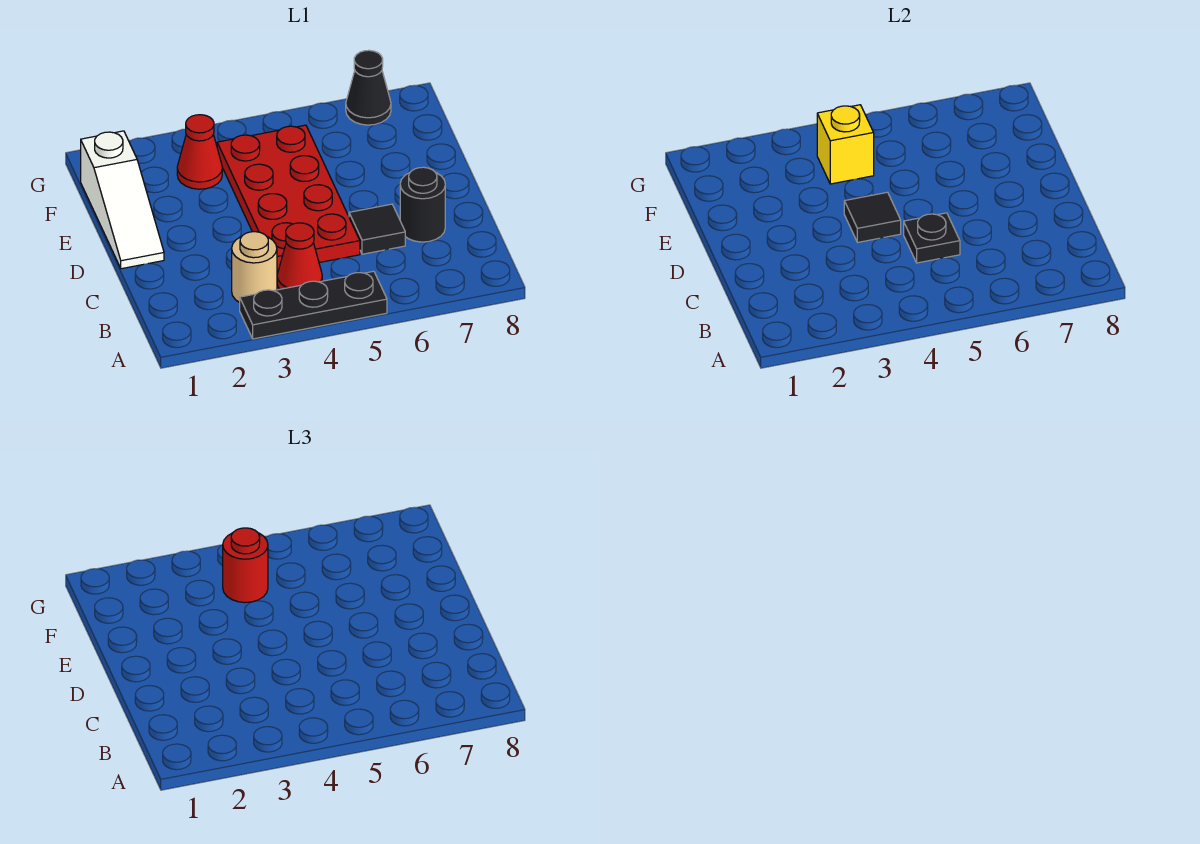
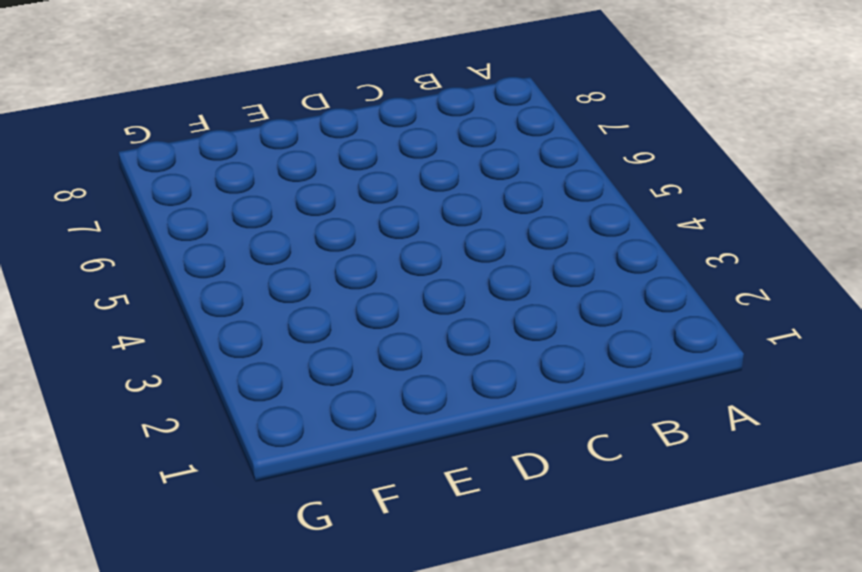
none -> black plate A3:A5 level 1
none -> tan round brick B3 level 1
none -> red cone B4 level 1

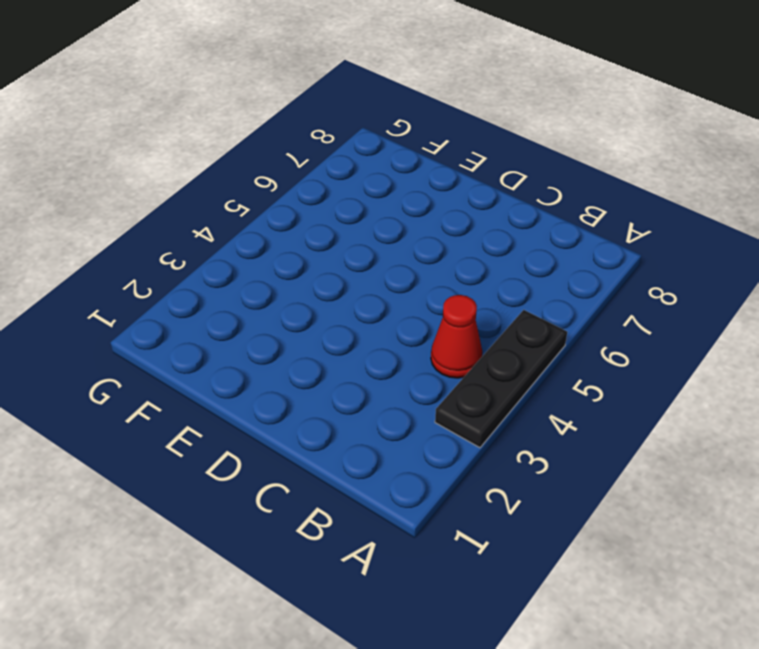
none -> tan round brick B3 level 1
none -> red plate C4:F5 level 1
none -> black tile C6 level 1

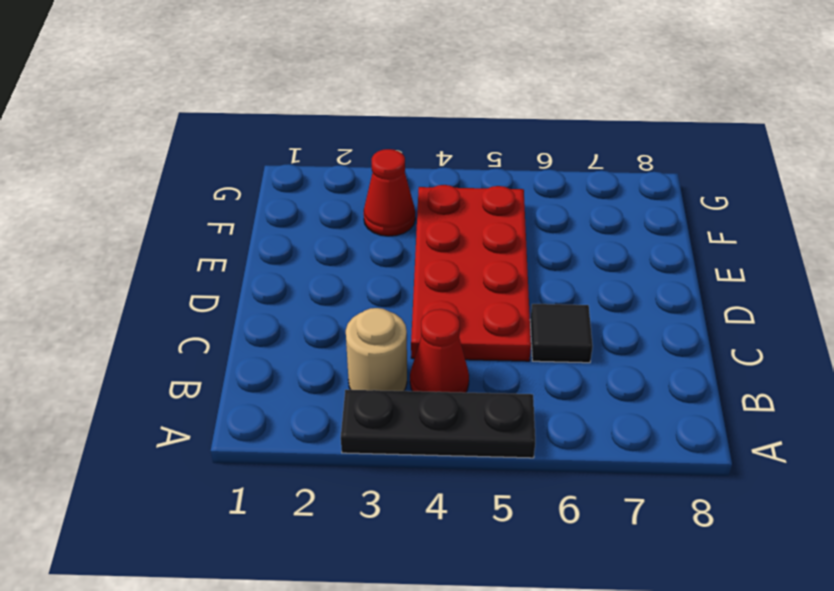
none -> black round brick C7 level 1
none -> white slope D1:F1 level 1 top F
none -> black cone G7 level 1

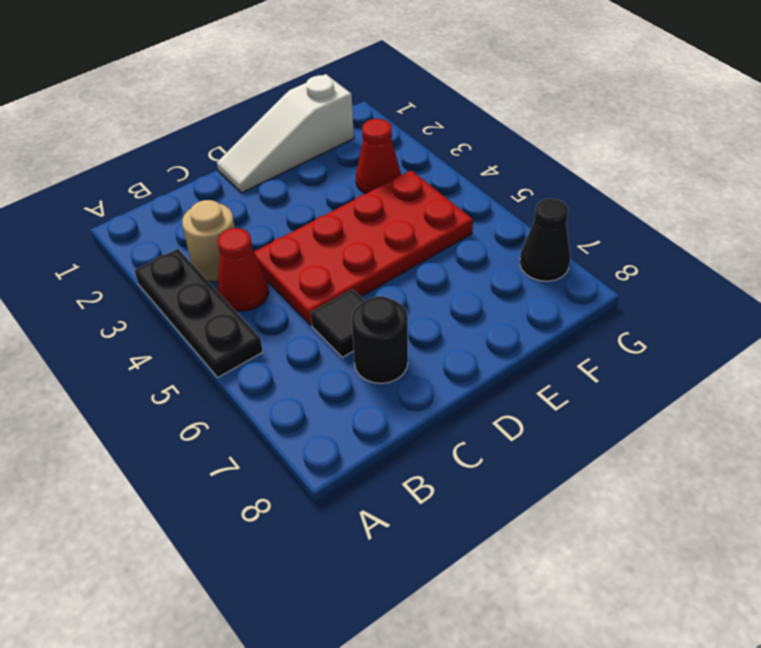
none -> black plate C5 level 2
none -> black tile D4 level 2
none -> yellow brick F4 level 2

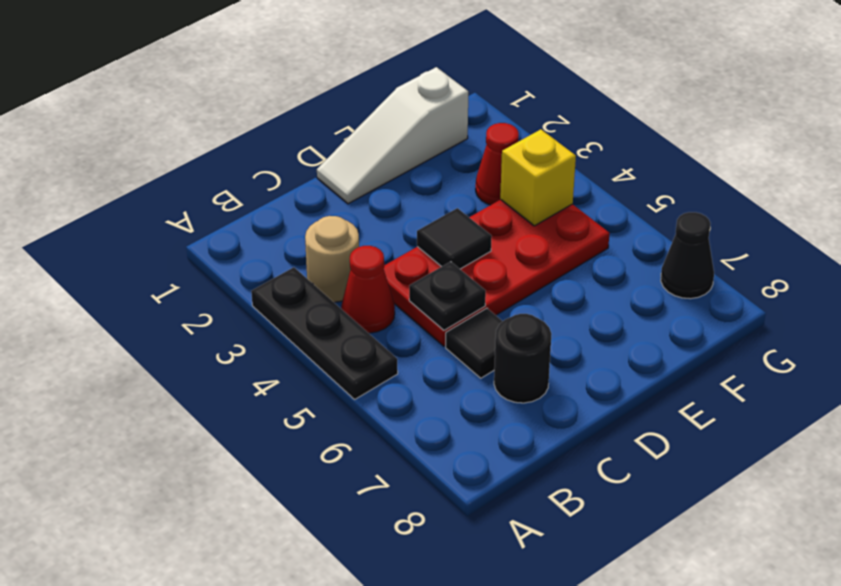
none -> red round brick F4 level 3

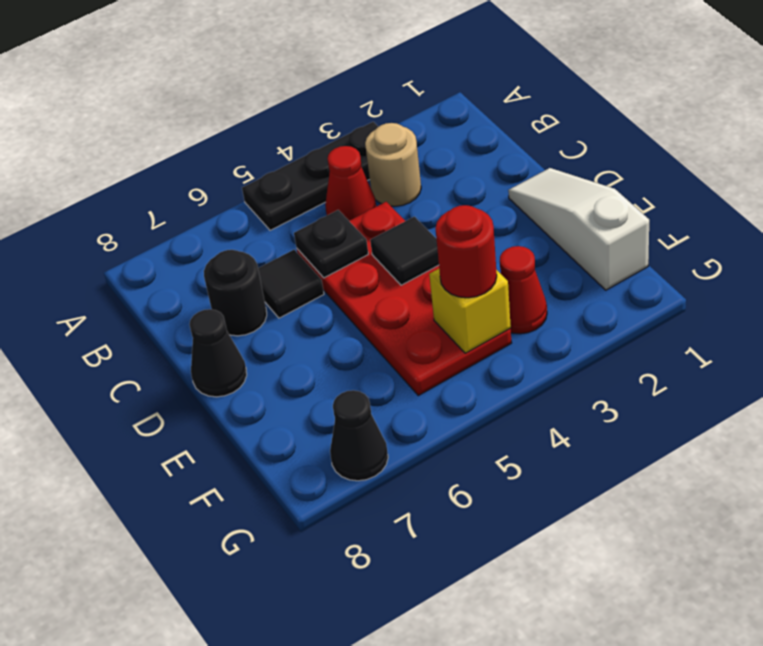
black cone D8 level 1 -> none

